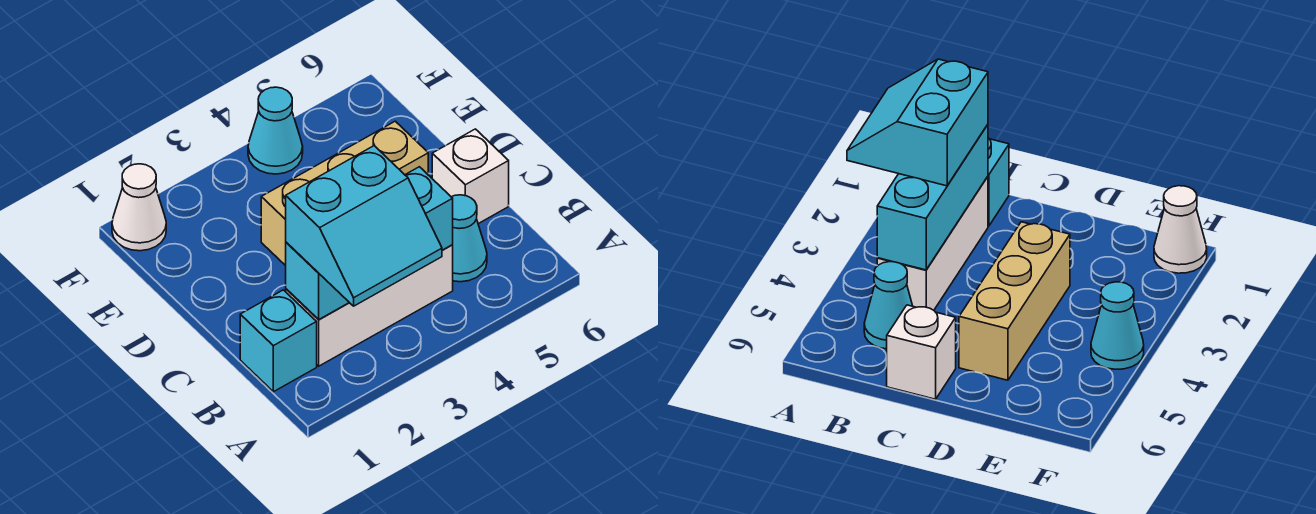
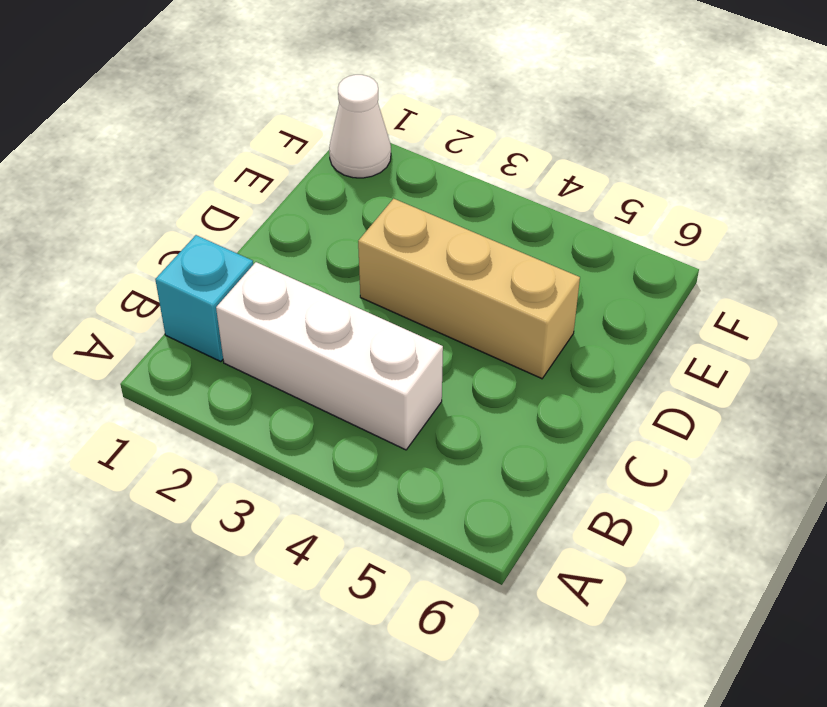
none -> cyan cone B5 level 1
none -> white brick C6 level 1

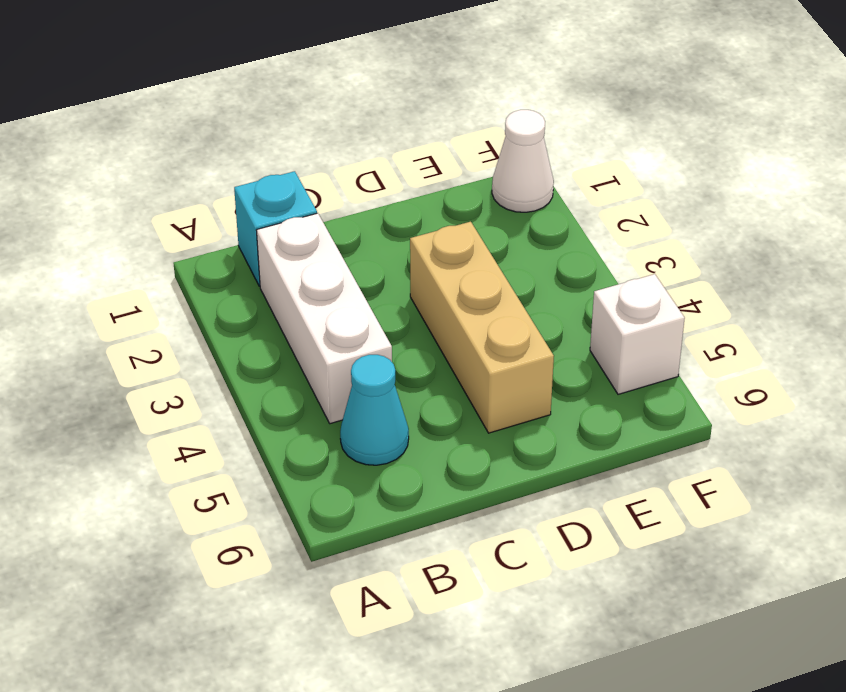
white brick F5 level 1 -> white brick C6 level 1
none -> cyan cone F4 level 1
none -> cyan brick B2:B4 level 2

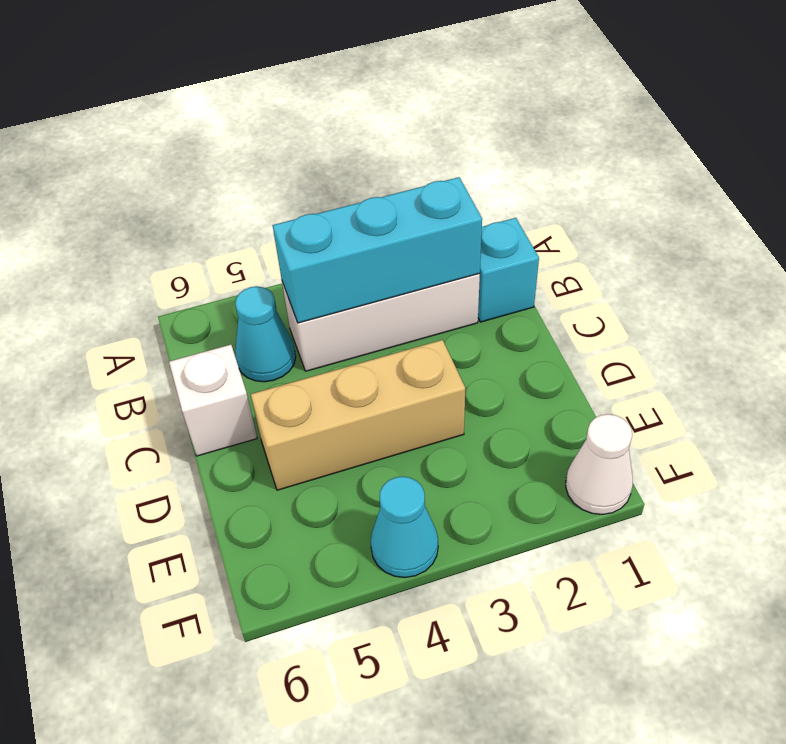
none -> cyan slope A2:B3 level 3 top B

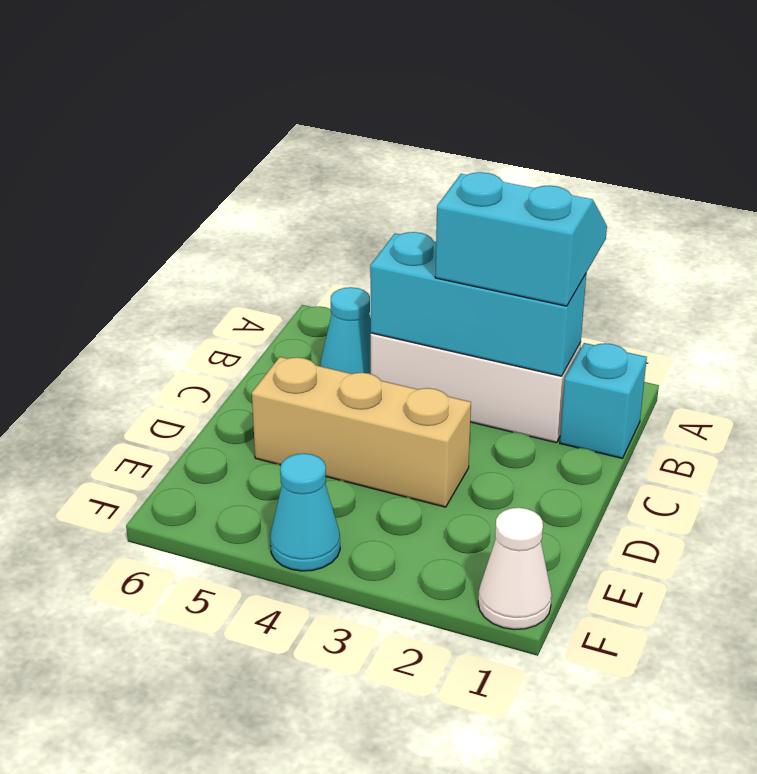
none -> white brick C6 level 1

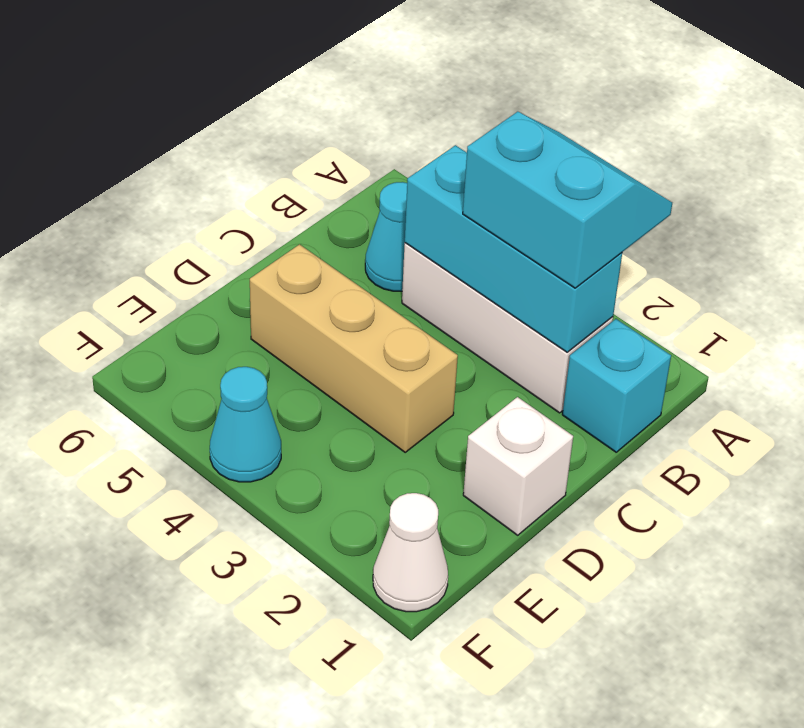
white brick D1 level 1 -> white brick C6 level 1

